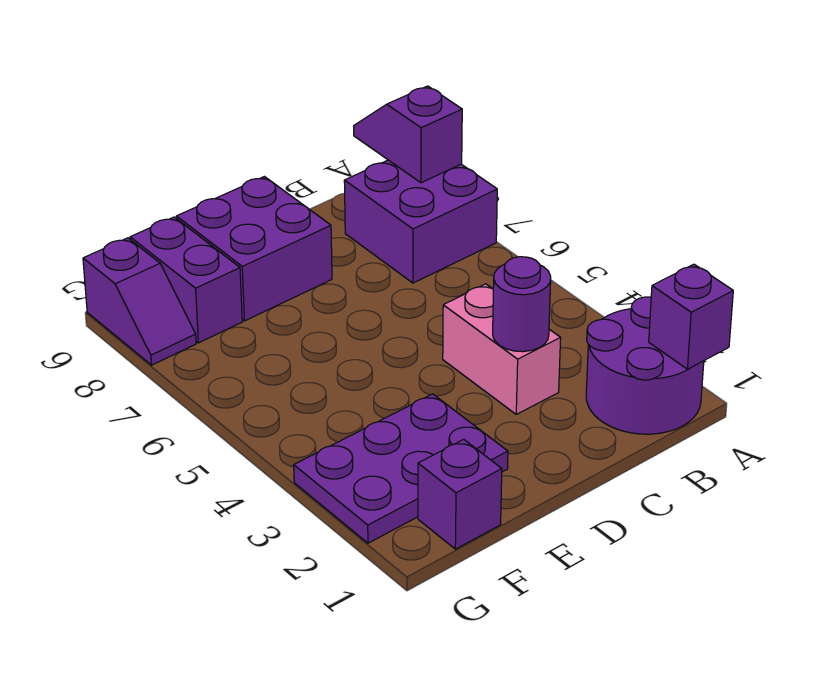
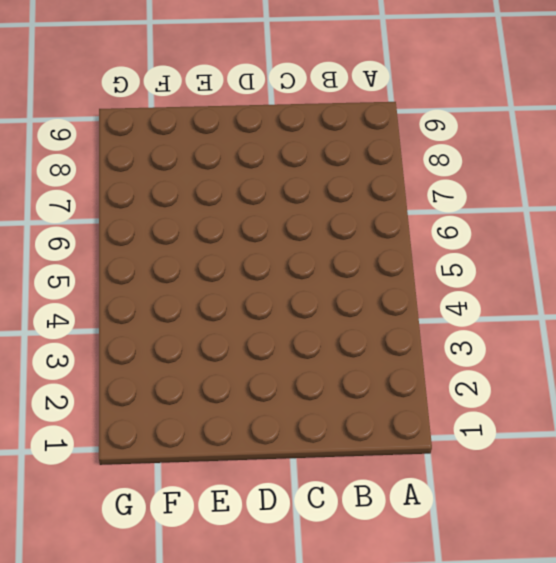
none -> purple round brick A1:B2 level 1
none -> purple brick A7:B8 level 1

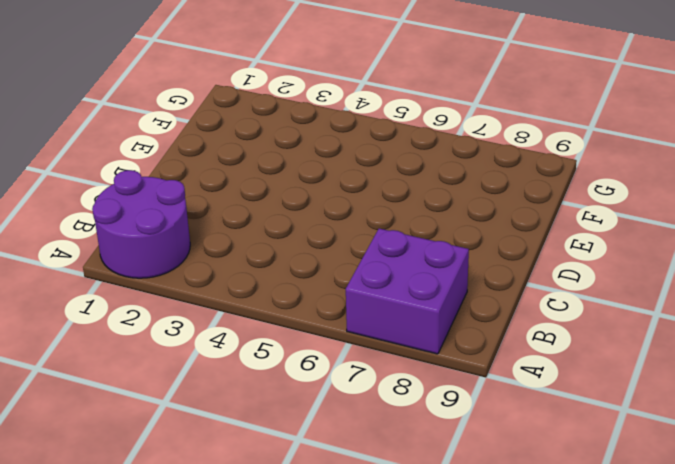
none -> pink brick C3:C4 level 1
none -> purple brick D8:E9 level 1

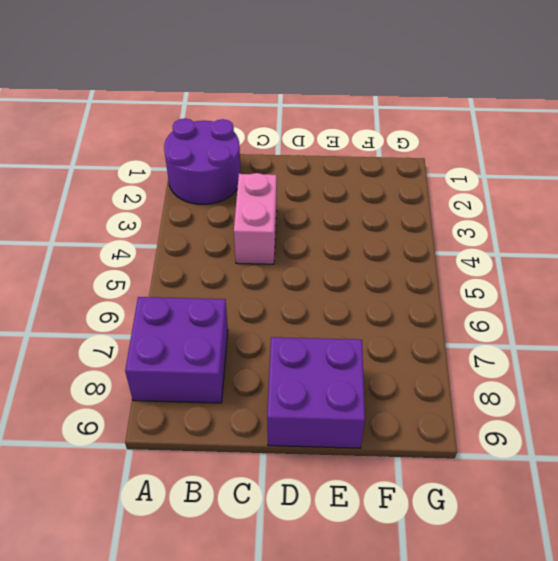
none -> purple plate E2:G3 level 1
none -> purple brick F1 level 1

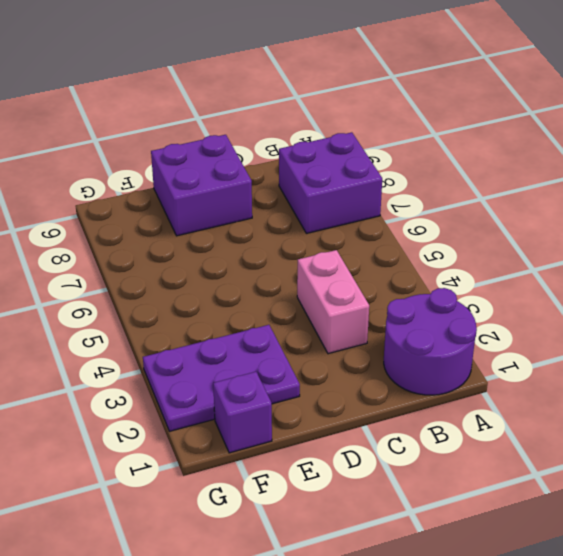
none -> purple brick F8:F9 level 1
none -> purple slope G8:G9 level 1 top 9

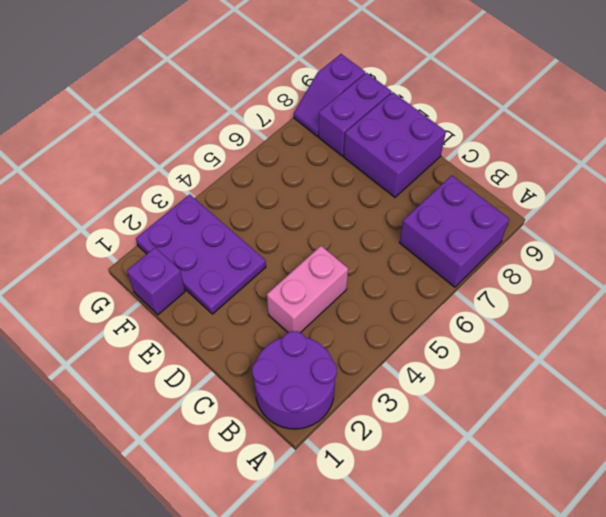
none -> purple brick A1 level 2
none -> purple slope A8:A9 level 2 top 8

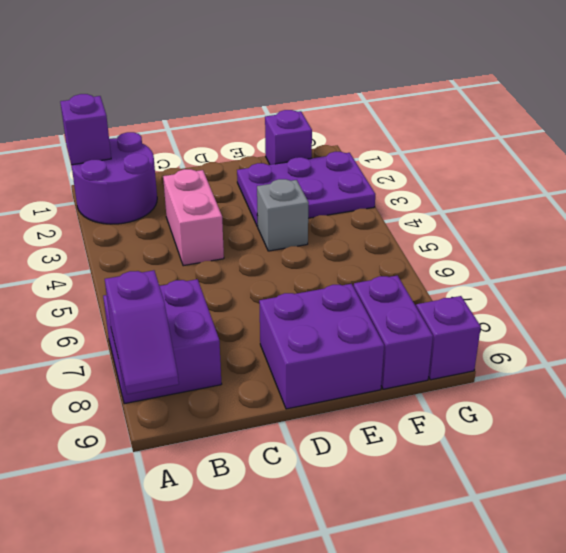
grey brick E4 level 1 -> none
none -> purple round brick C3 level 2

